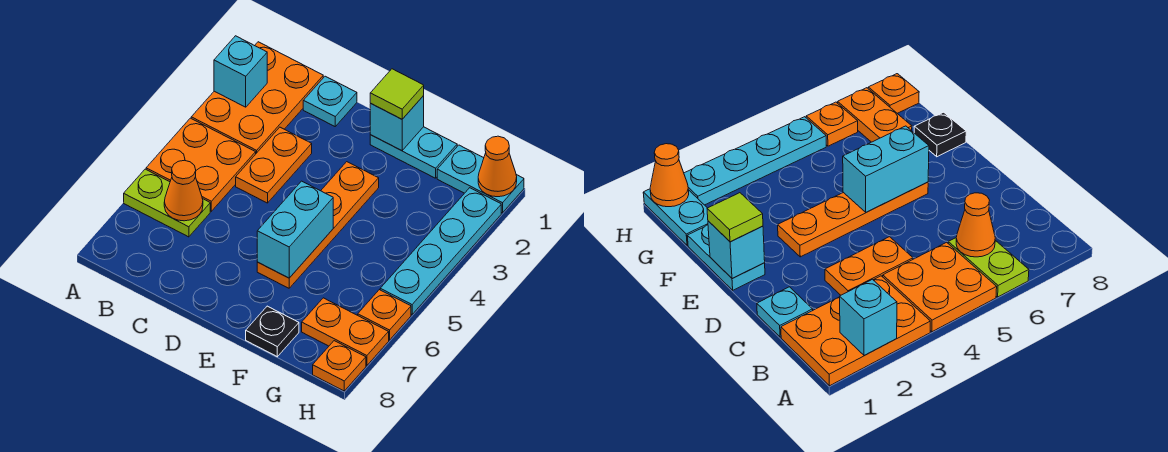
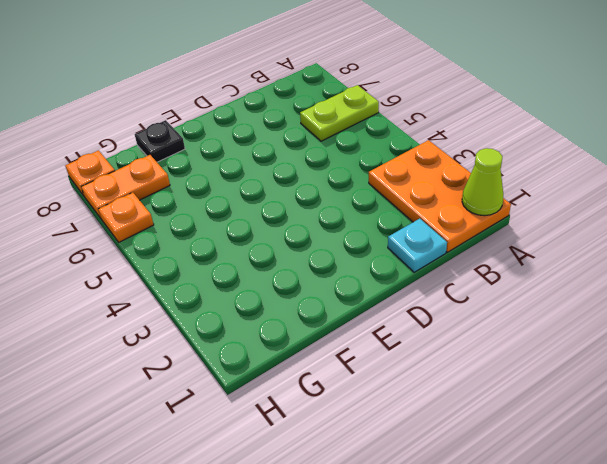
lime cone A1 level 2 -> none
none -> orange plate A4:B5 level 1
none -> orange plate C3:C4 level 1
none -> cyan plate E1:F1 level 1

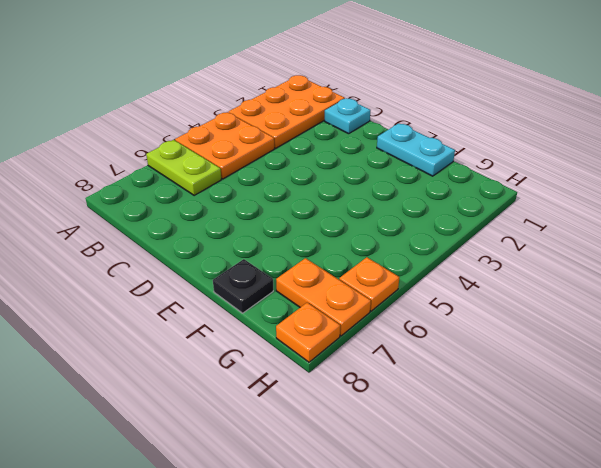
none -> orange plate C3:C4 level 1
none -> orange plate E3:E6 level 1
none -> cyan plate G1:H1 level 1

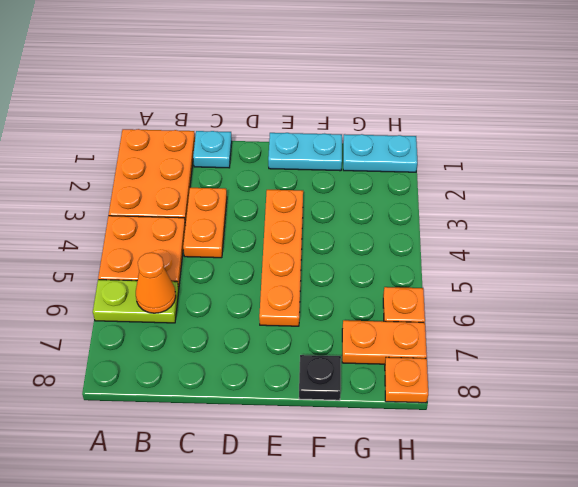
none -> cyan plate H2:H5 level 1
none -> cyan brick A2 level 2
none -> cyan brick E1 level 2

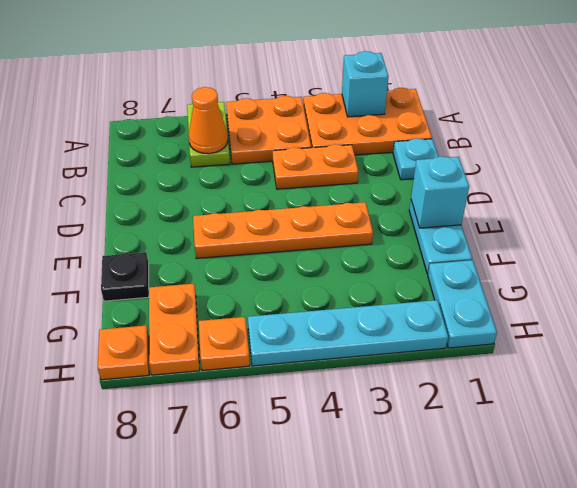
none -> cyan brick E5:E6 level 2
none -> orange cone H1 level 2
none -> lime tile E1 level 3

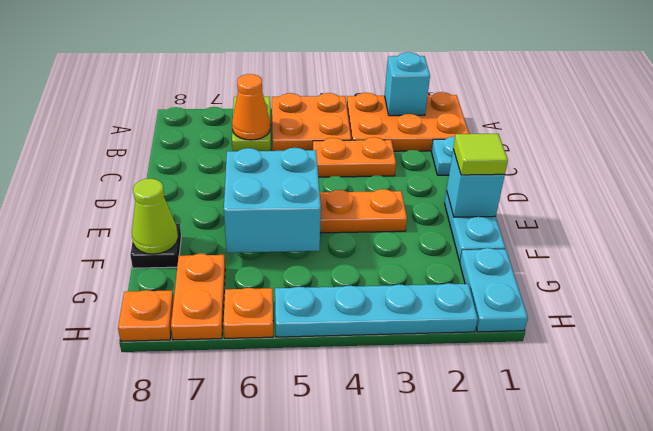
cyan brick E5:F6 level 2 -> cyan brick E5:E6 level 2
lime cone F8 level 2 -> none
none -> orange cone H1 level 2

